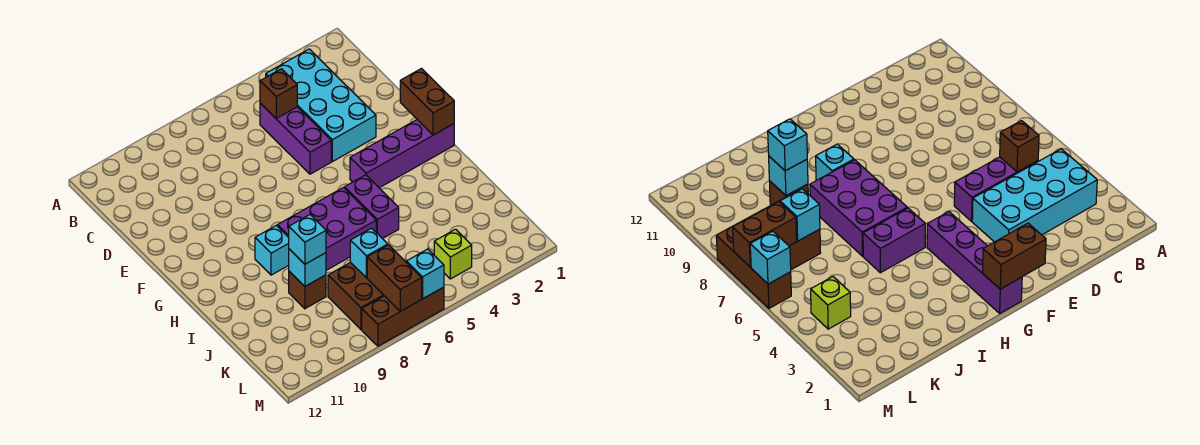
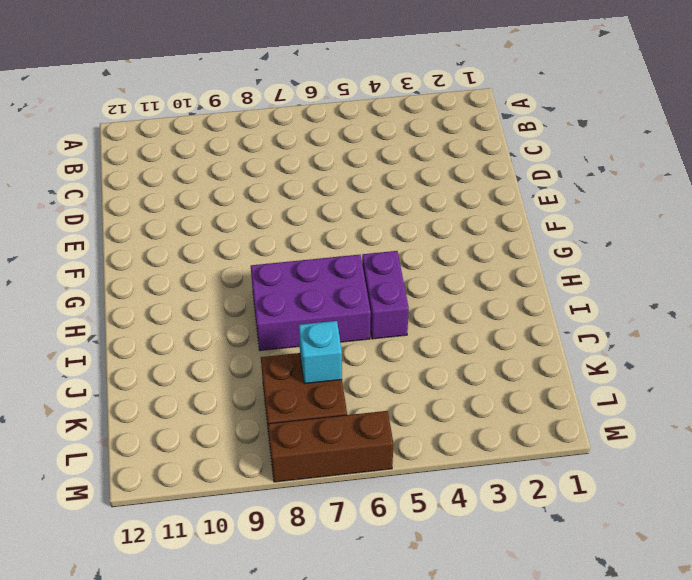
none -> cyan brick B3:E4 level 1
none -> purple brick C5:E5 level 1
none -> purple brick G1:G4 level 1

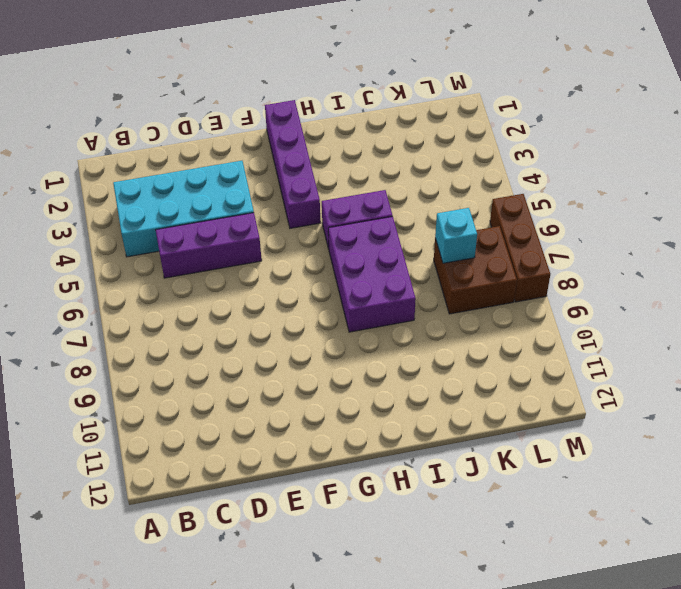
none -> cyan brick H9 level 1
none -> brown brick J9 level 1
none -> lime brick L4 level 1

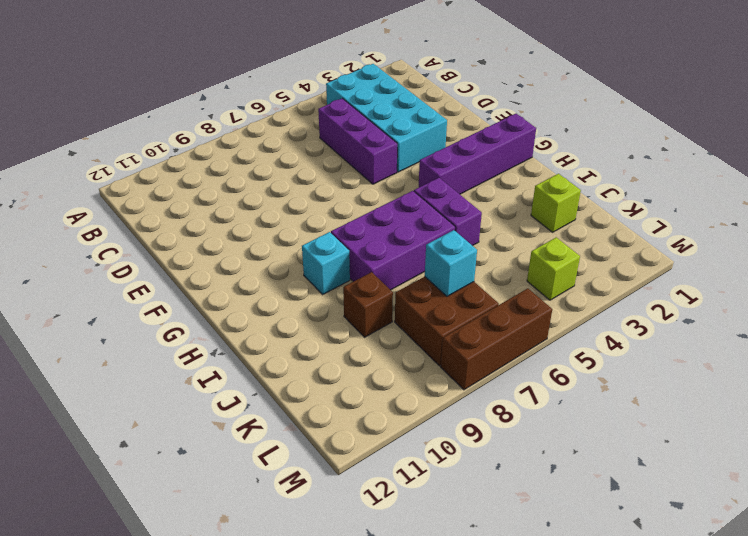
lime brick J2 level 1 -> none
none -> brown brick C5 level 2
none -> brown brick F1:G1 level 2
none -> cyan brick J9 level 2

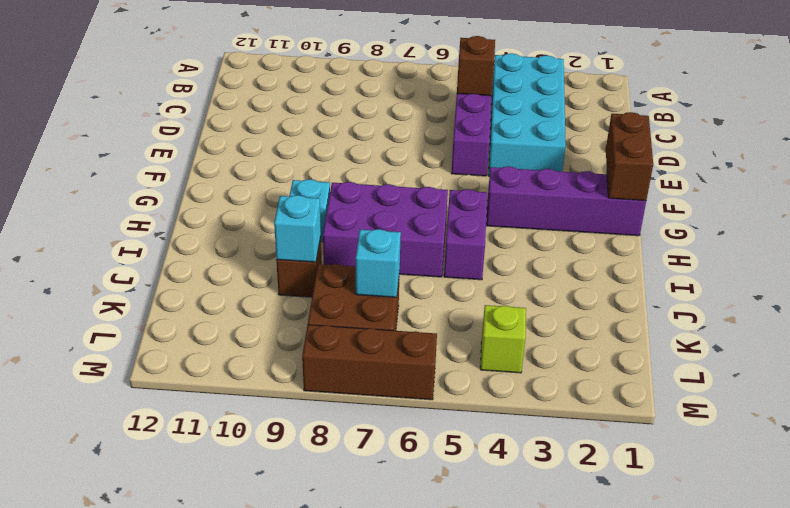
none -> brown brick L7:M7 level 2
none -> cyan brick M6 level 2
none -> cyan brick J9 level 3

